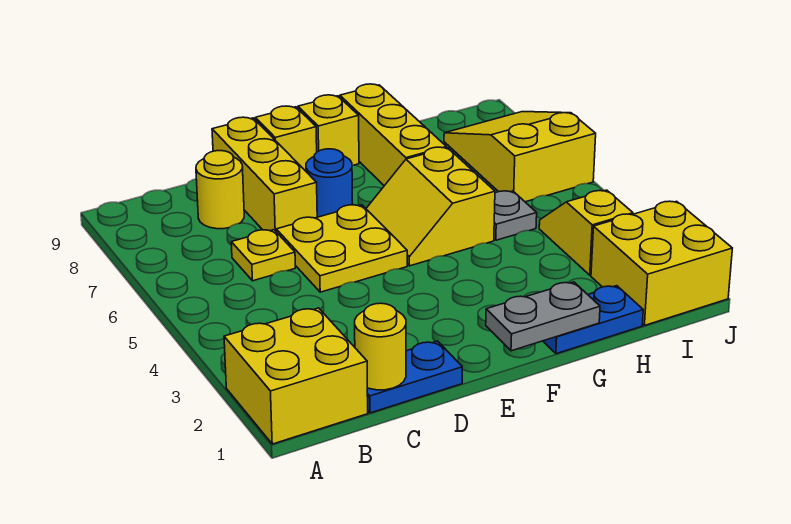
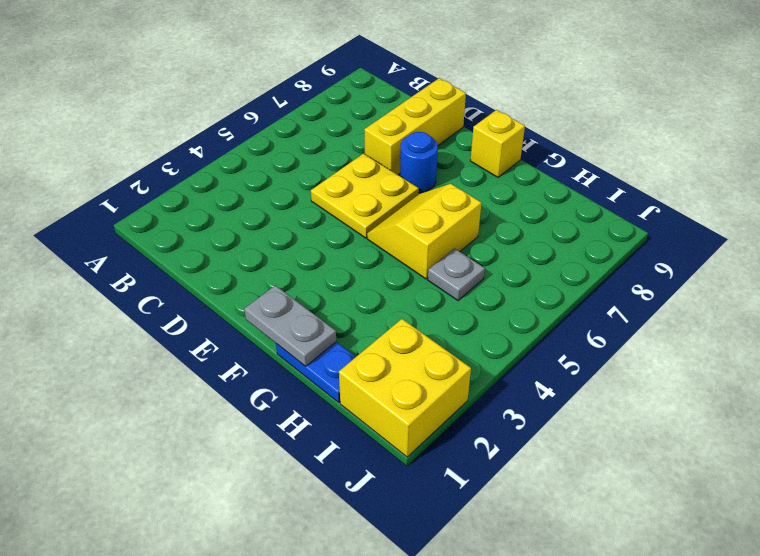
none -> yellow brick A1:B2 level 1
none -> blue plate C1:D1 level 1
none -> yellow plate C6 level 1

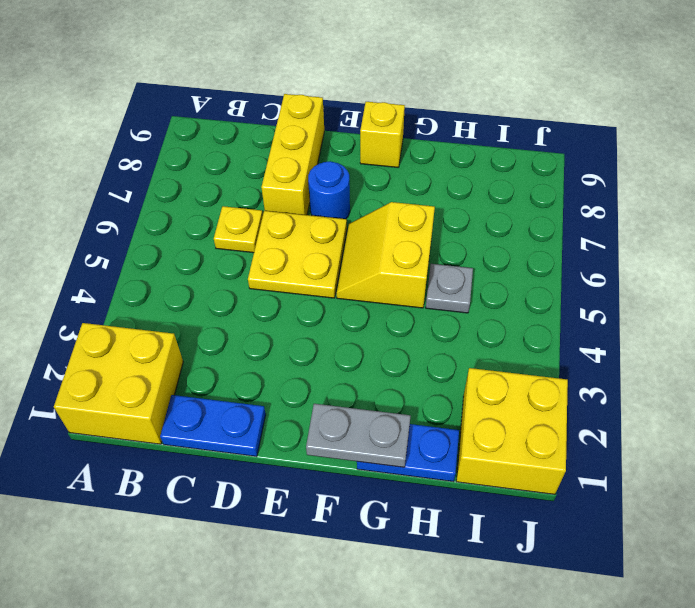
none -> yellow round brick C8 level 1
none -> yellow brick E9 level 1
none -> yellow brick G7:G9 level 1

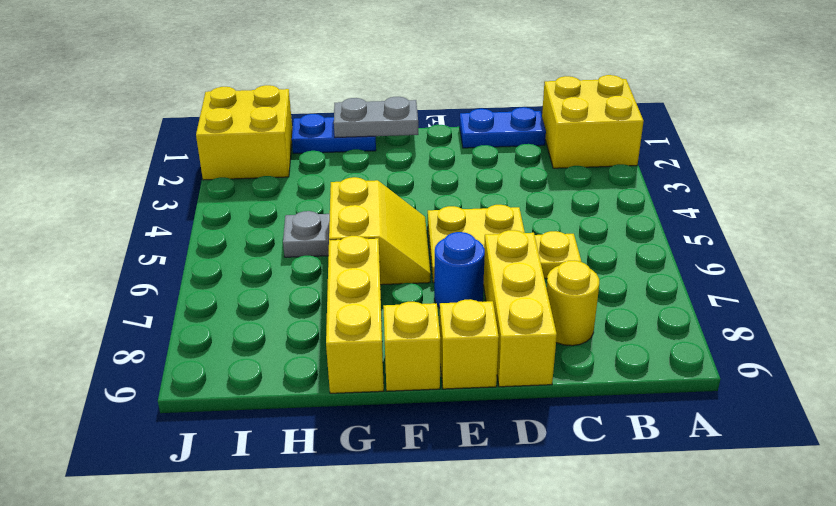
none -> yellow slope I3:I4 level 1 top 3
none -> yellow slope I6:J8 level 1 top 6
none -> yellow round brick C1 level 2

